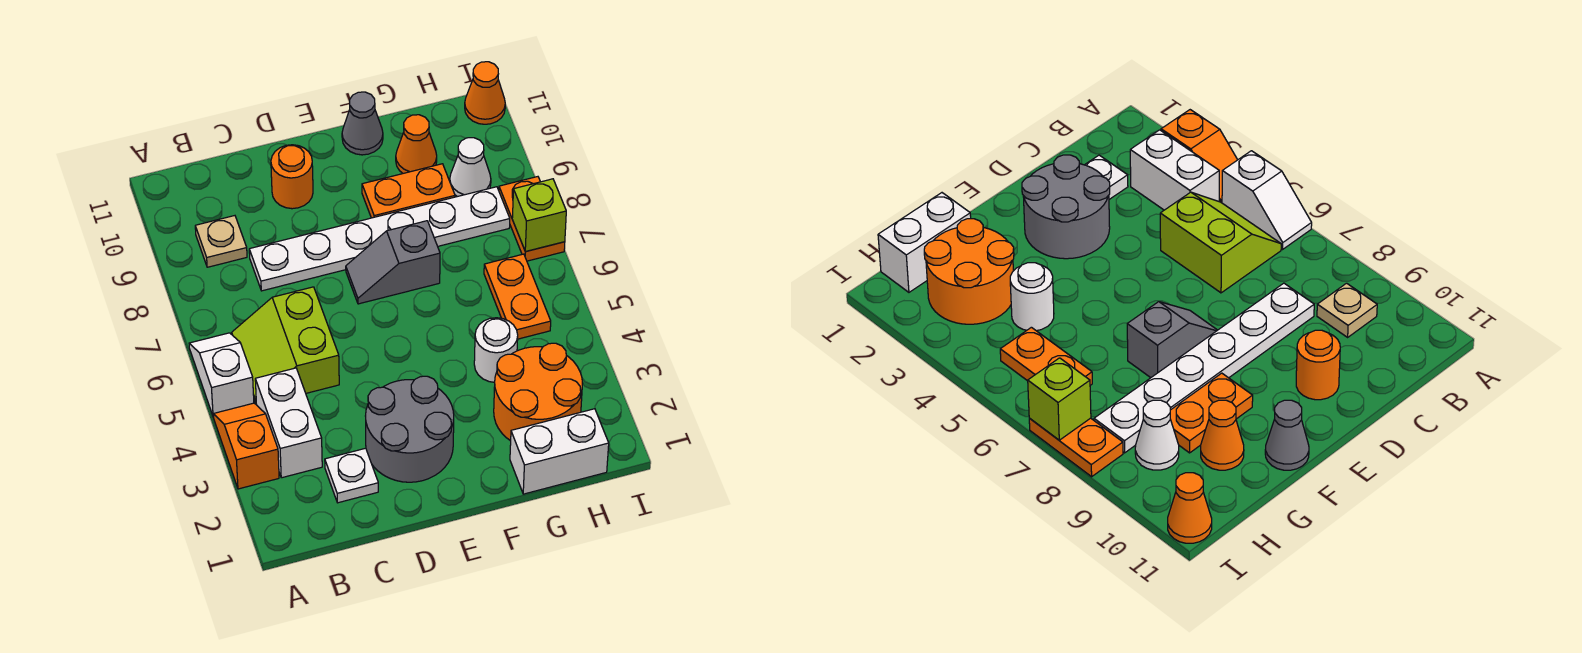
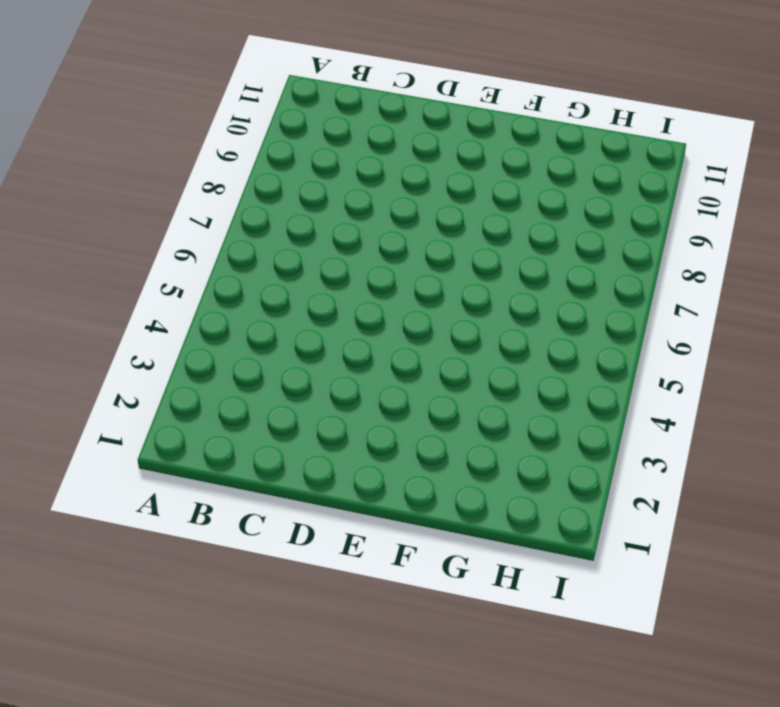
none -> orange slope A3:A4 level 1 top 3
none -> white slope A5:A6 level 1 top 5
none -> white brick B3:B4 level 1

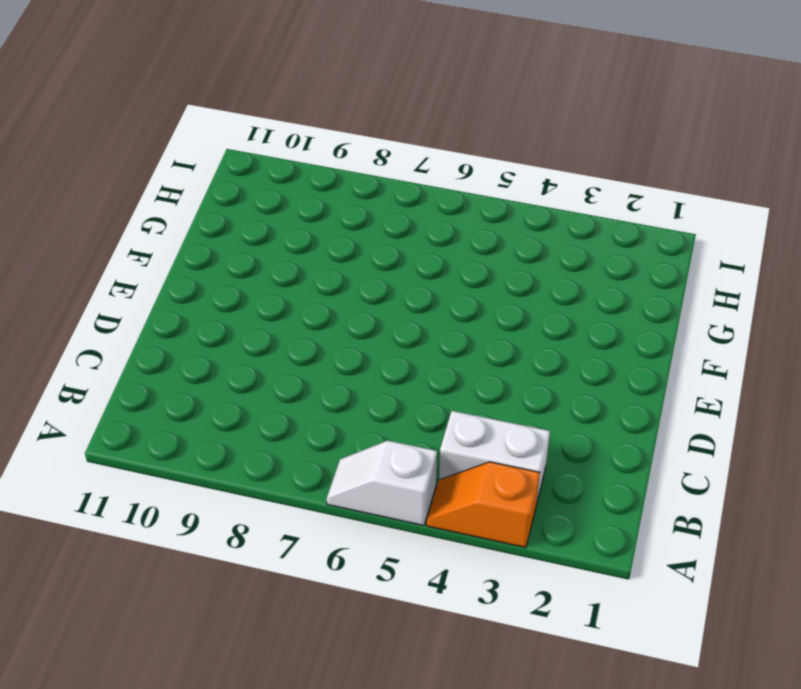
none -> lime slope B5:C6 level 1 top C
none -> tan plate B9 level 1
none -> white plate C2 level 1

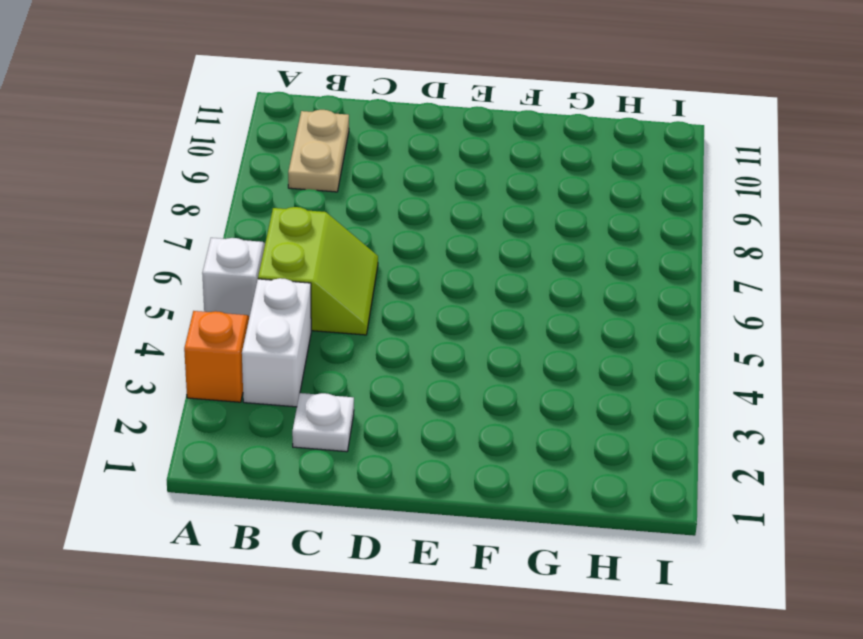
lime slope B5:C6 level 1 top B -> lime slope B5:C6 level 1 top C
tan plate B9:B10 level 1 -> tan plate B9 level 1
none -> white plate C8:H8 level 1
none -> grey round brick D2:E3 level 1
none -> orange round brick D10 level 1

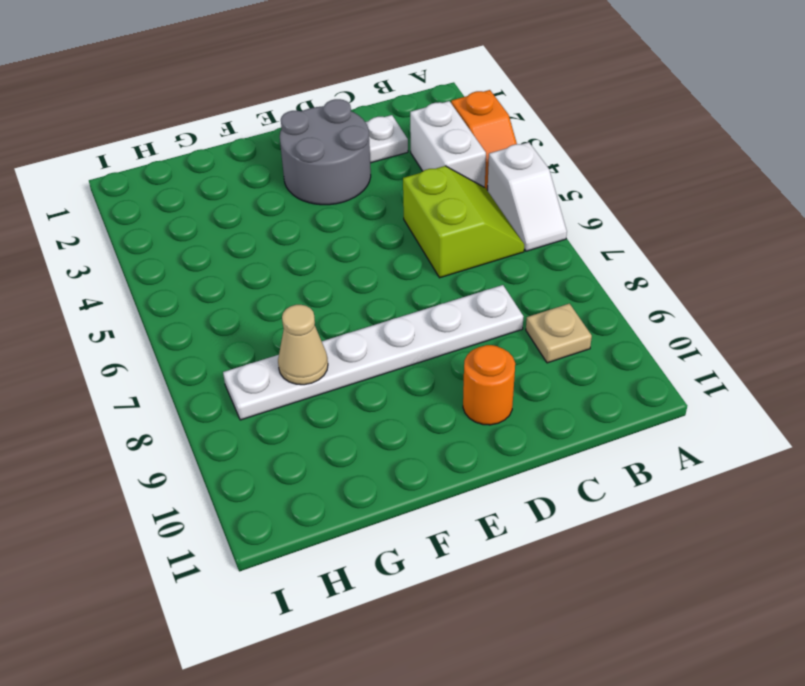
tan cone G8 level 2 -> none
none -> grey slope E7:F7 level 1 top F
none -> orange plate F9:G9 level 1
none -> grey cone F11 level 1

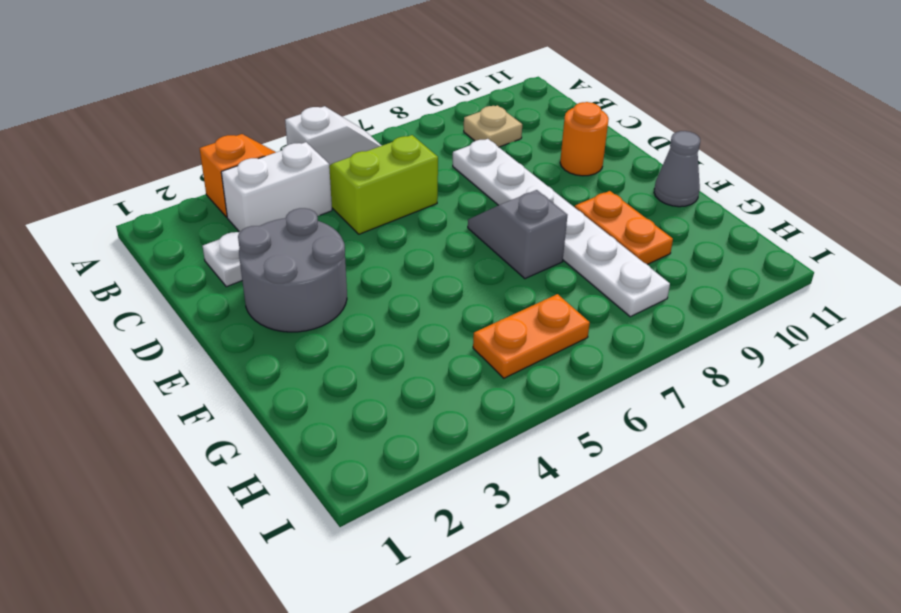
none -> white brick G1:H1 level 1
none -> orange round brick G2:H3 level 1
none -> white round brick G4 level 1

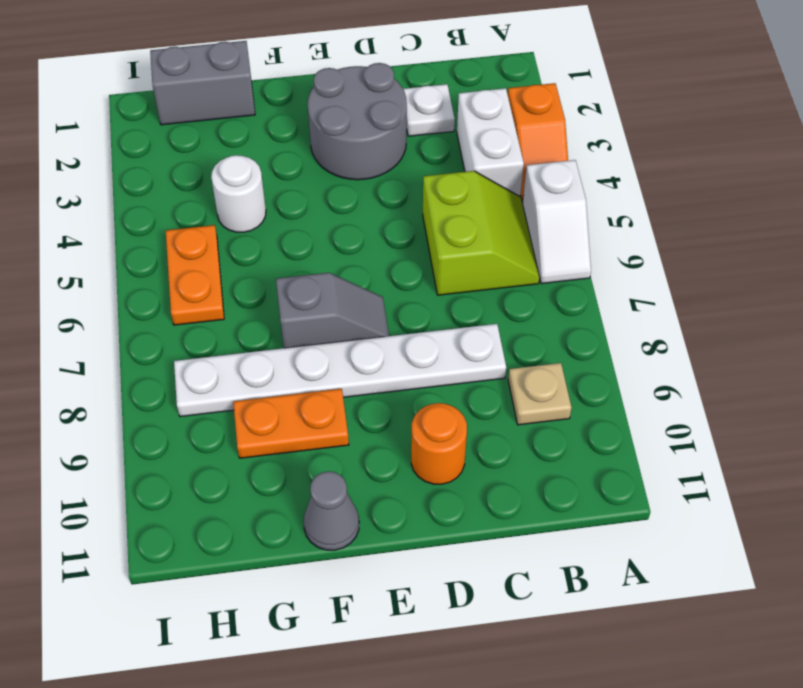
grey brick G1:H1 level 1 -> white brick G1:H1 level 1
none -> orange round brick G2:H3 level 1
none -> orange cone G10 level 1
none -> white cone H9 level 1

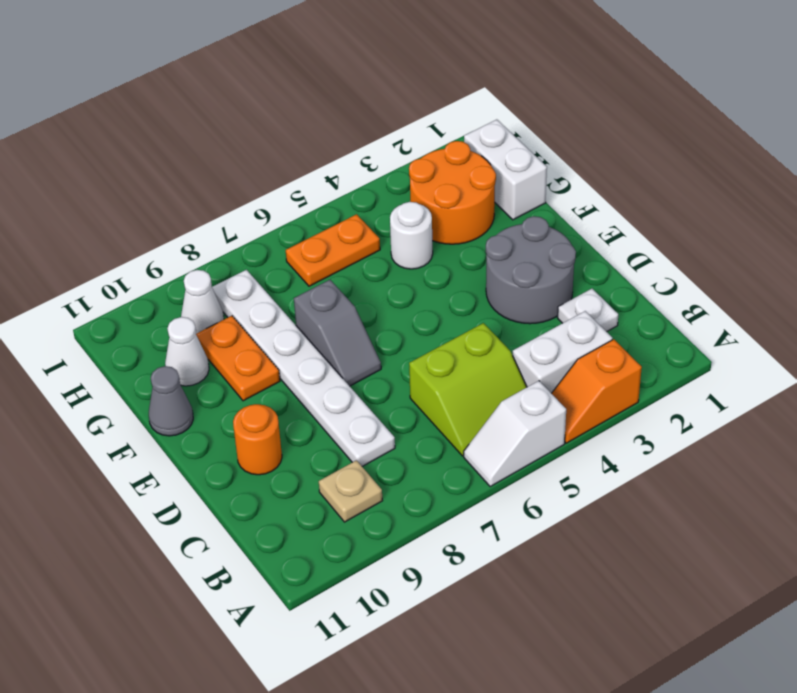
white cone G10 level 1 -> orange cone G10 level 1
none -> orange plate I7:I8 level 1
none -> orange cone I11 level 1
none -> lime brick I7 level 2

